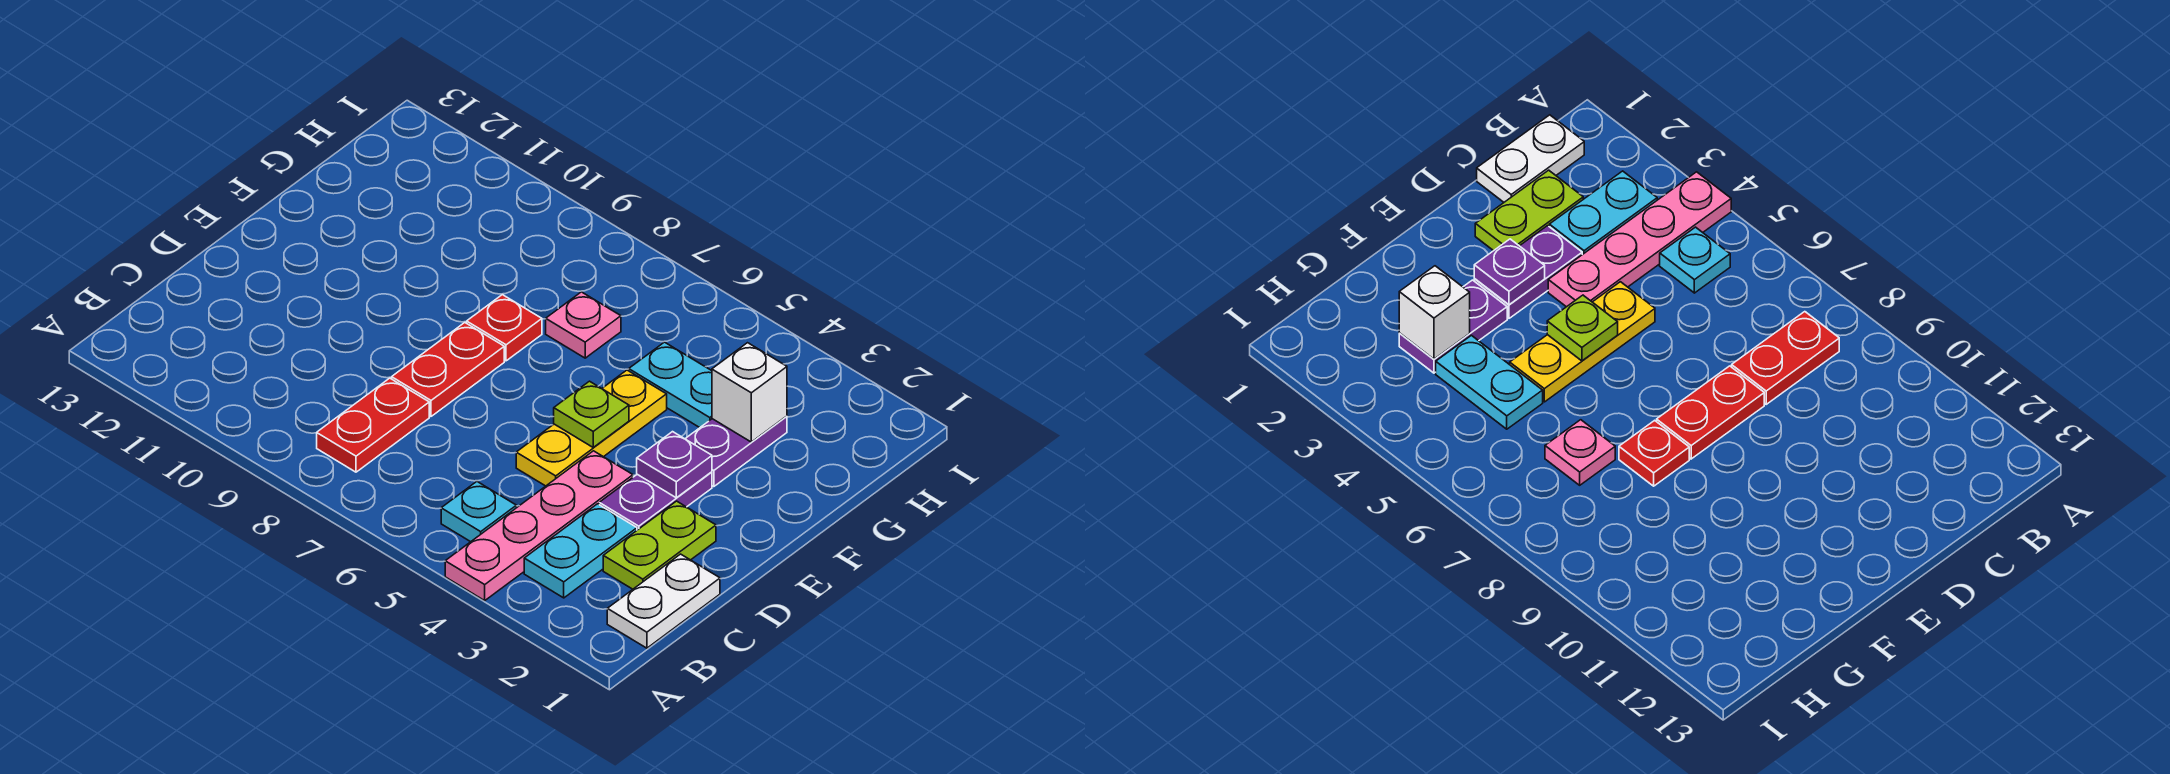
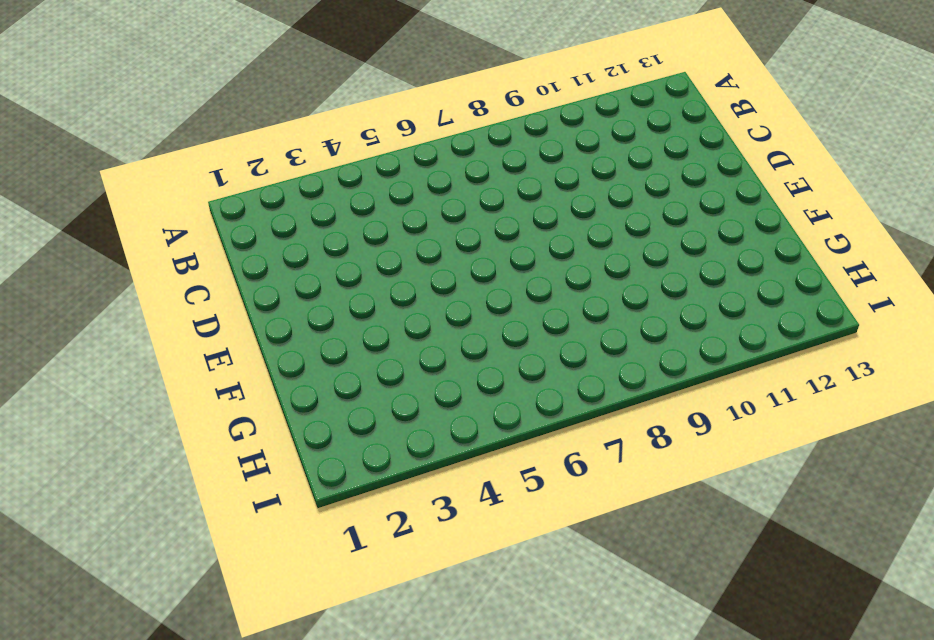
none -> pink plate A4:D4 level 1
none -> white plate B1:C1 level 1
none -> cyan plate B3:C3 level 1

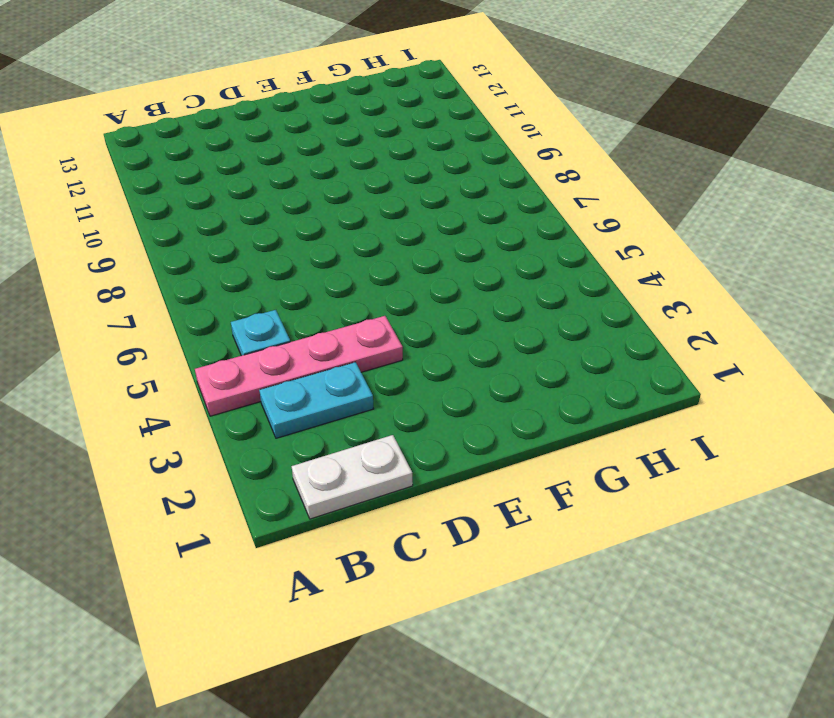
none -> red plate B8:C8 level 1
none -> lime plate C2:D2 level 1
none -> purple plate D3:E3 level 1

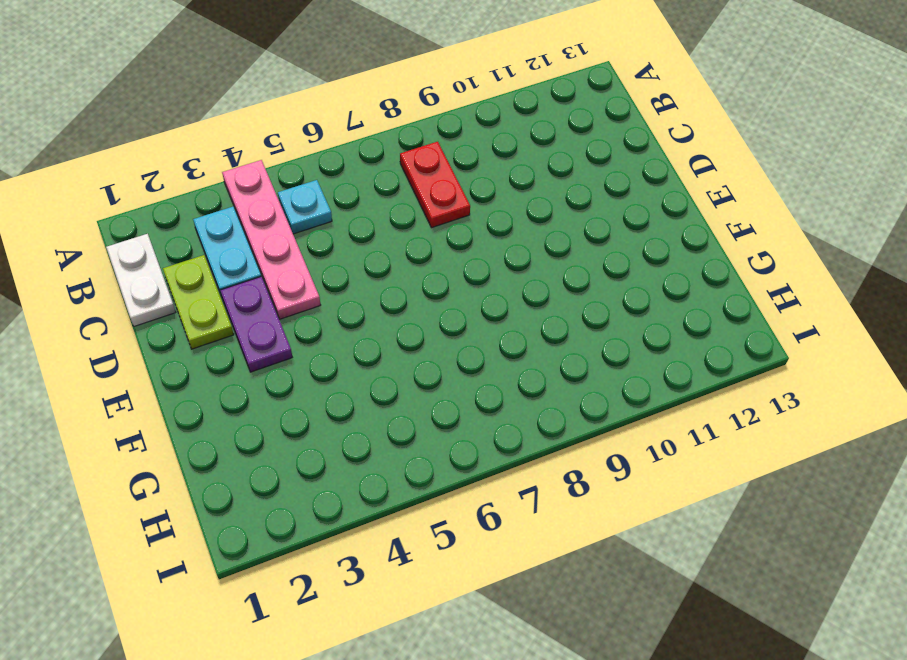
none -> yellow plate D5:F5 level 1
none -> red plate D8:E8 level 1
none -> purple plate F3:G3 level 1

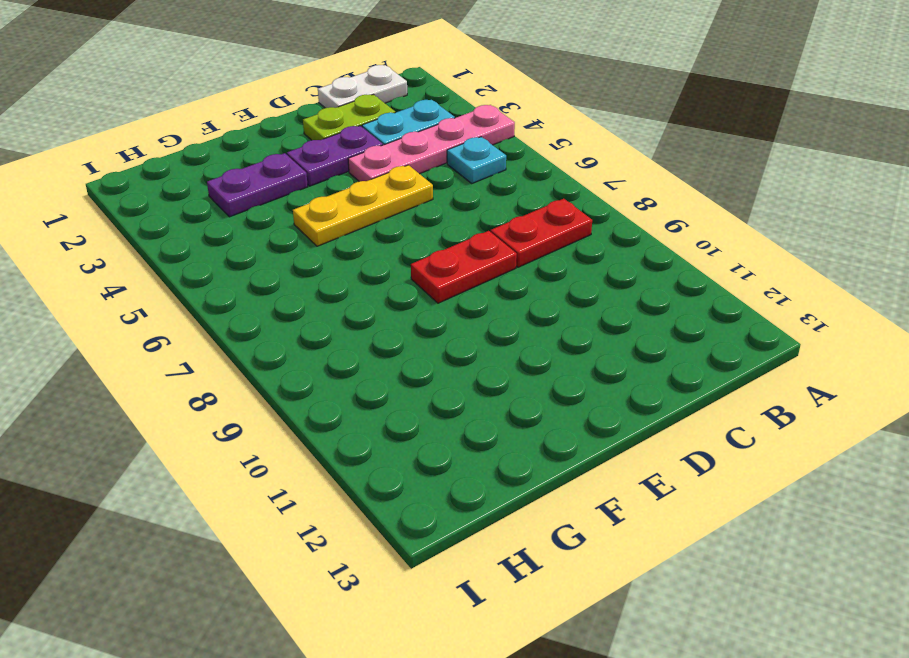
none -> red plate F8 level 1
none -> cyan plate G4:G5 level 1
none -> pink plate G7 level 1

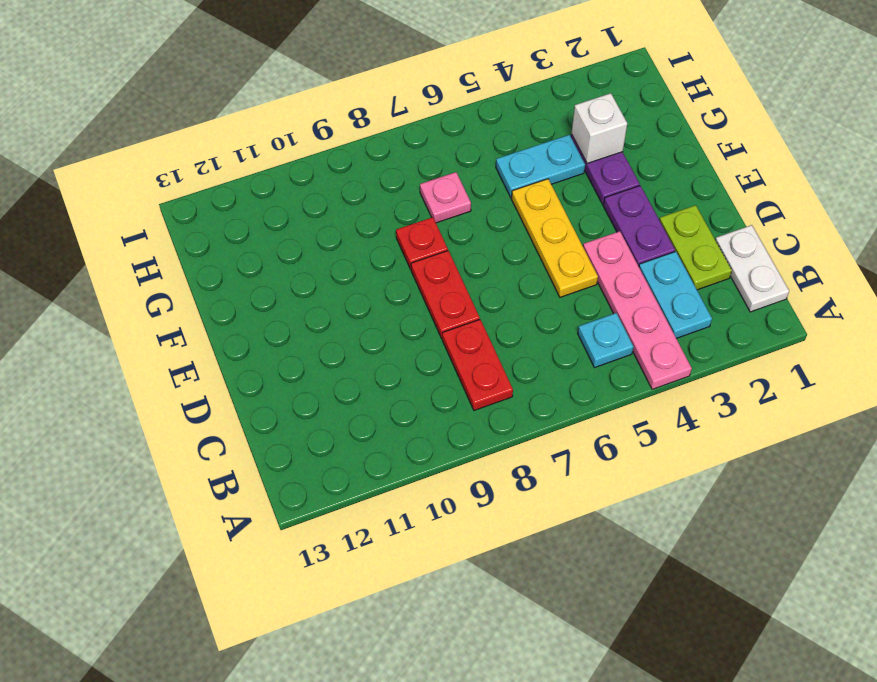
none -> purple plate E3 level 2
none -> lime plate E5 level 2

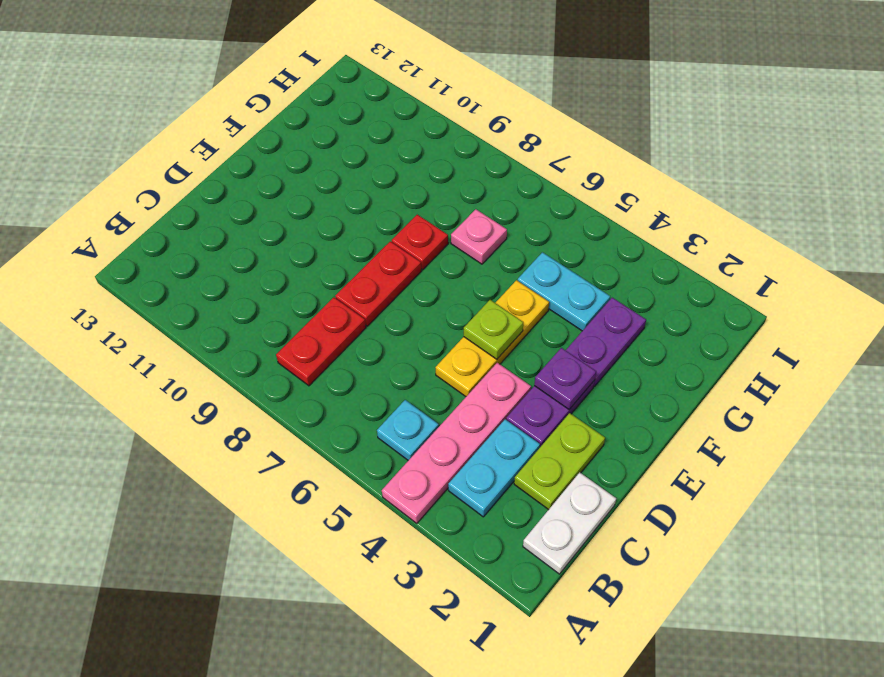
none -> white brick G3 level 2

